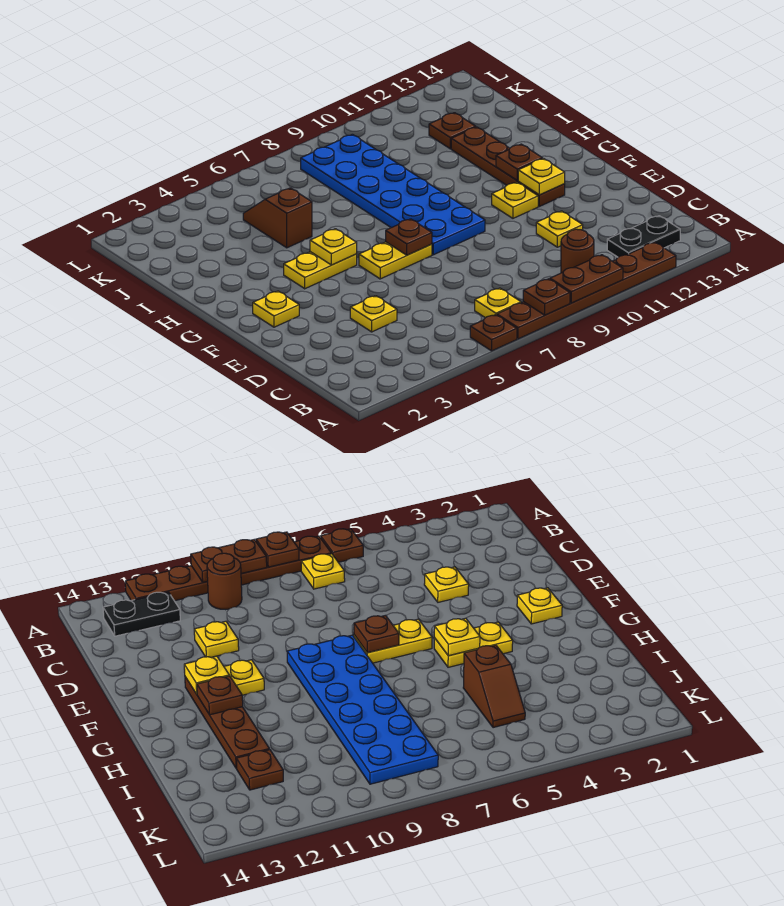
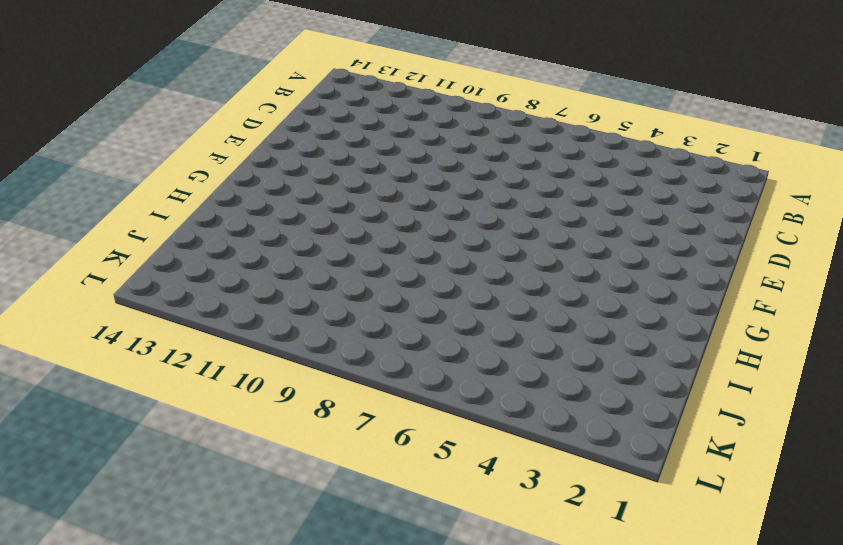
none -> brown plate A6 level 1
none -> brown plate A7:A12 level 1
none -> yellow plate B7 level 1

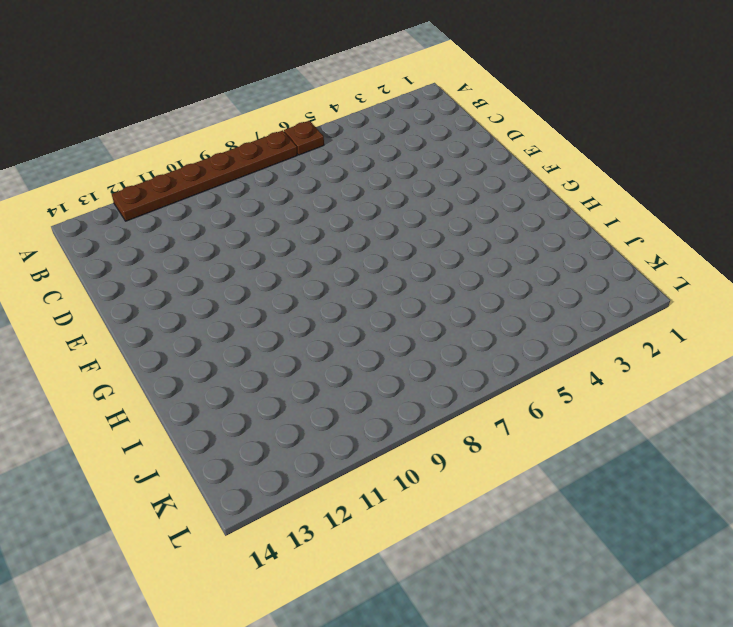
none -> yellow plate B7 level 1
none -> brown round brick B10 level 1
none -> black plate B12:B13 level 1

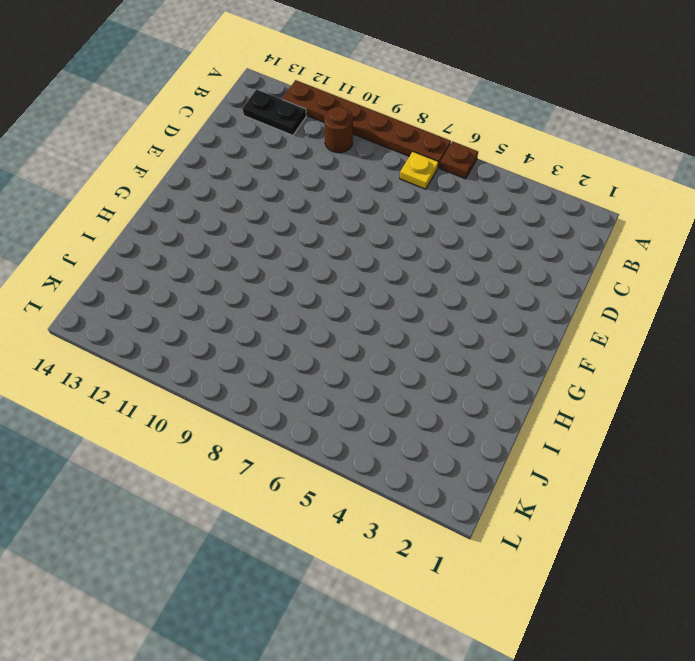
none -> yellow plate D4 level 1
none -> yellow plate D11 level 1
none -> yellow plate F2 level 1

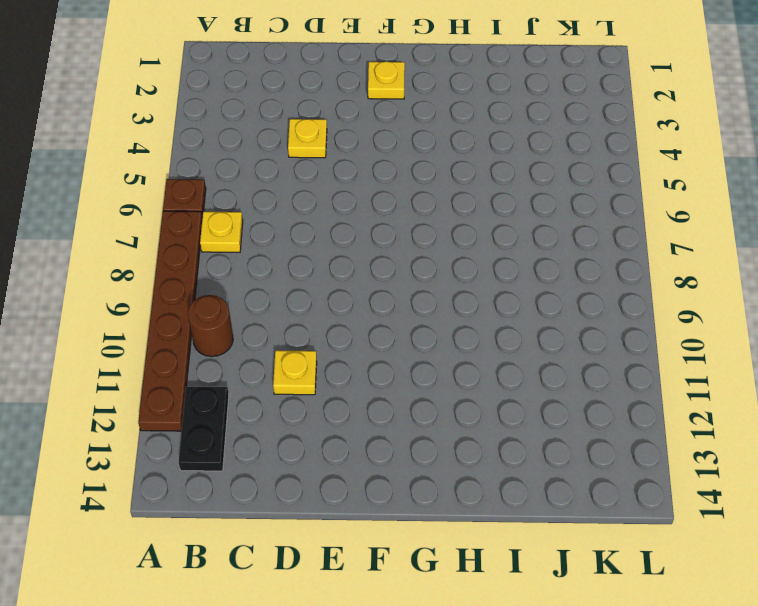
none -> yellow plate F6:F7 level 1
none -> blue plate F8:K9 level 1
none -> yellow plate F11 level 1

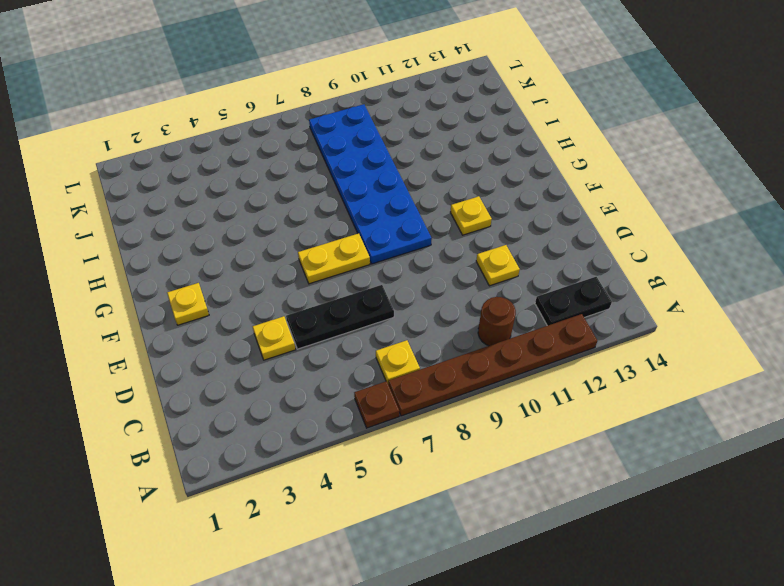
black plate D5:D7 level 1 -> none
none -> brown plate F12:I12 level 1
none -> yellow plate G4:G5 level 1
none -> brown slope I5:J5 level 1 top I

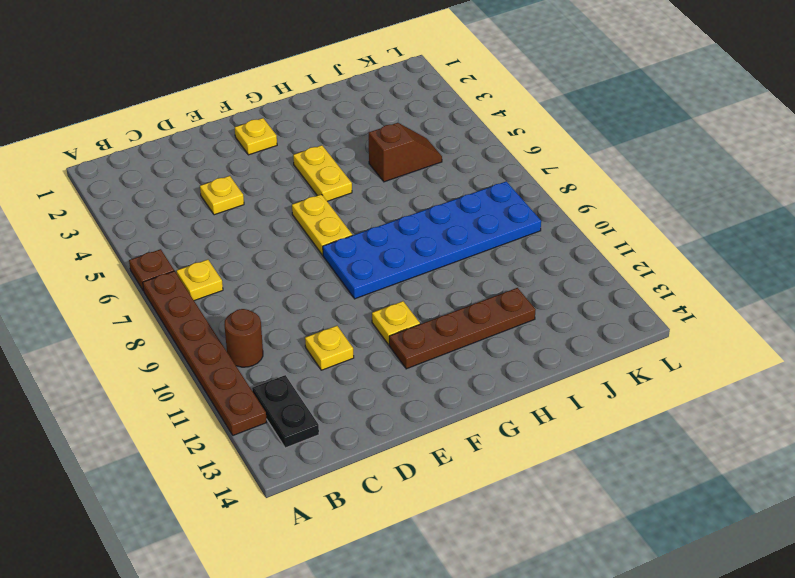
none -> brown plate J12 level 1
none -> brown plate A8 level 2
none -> brown plate A9:A10 level 2

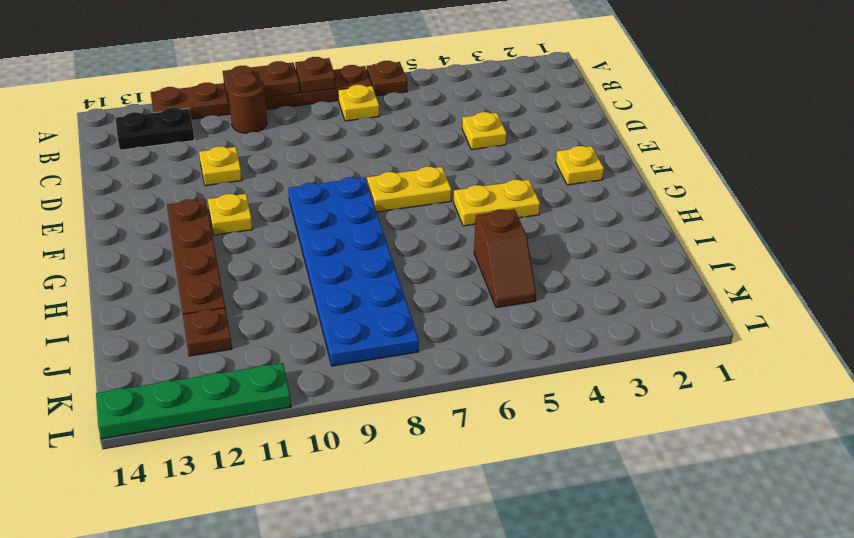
green plate L11:L14 level 1 -> none
none -> brown plate F7 level 2
none -> yellow plate F12 level 2
none -> yellow plate G5 level 2

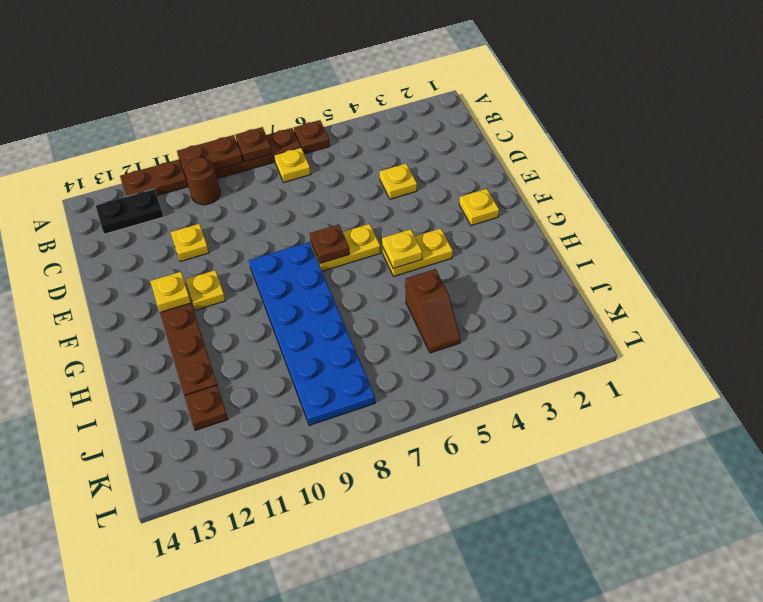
none -> brown plate G12 level 2

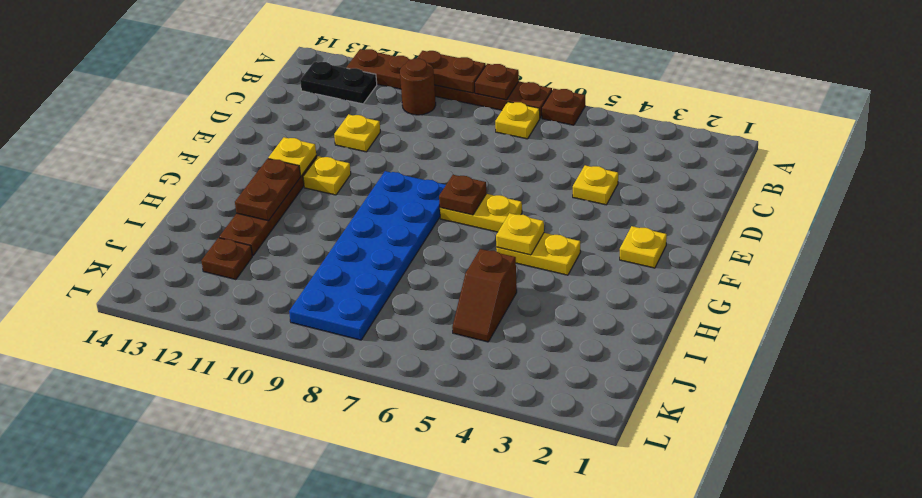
brown plate G12:H12 level 2 -> brown plate G12 level 2

